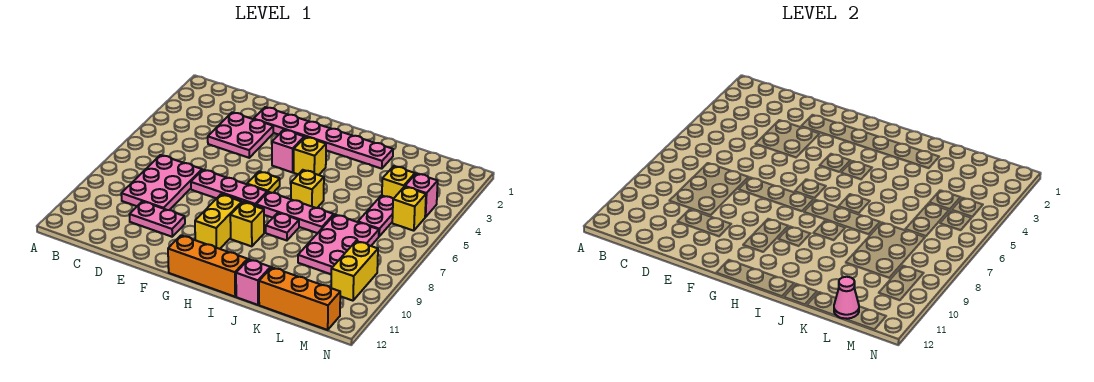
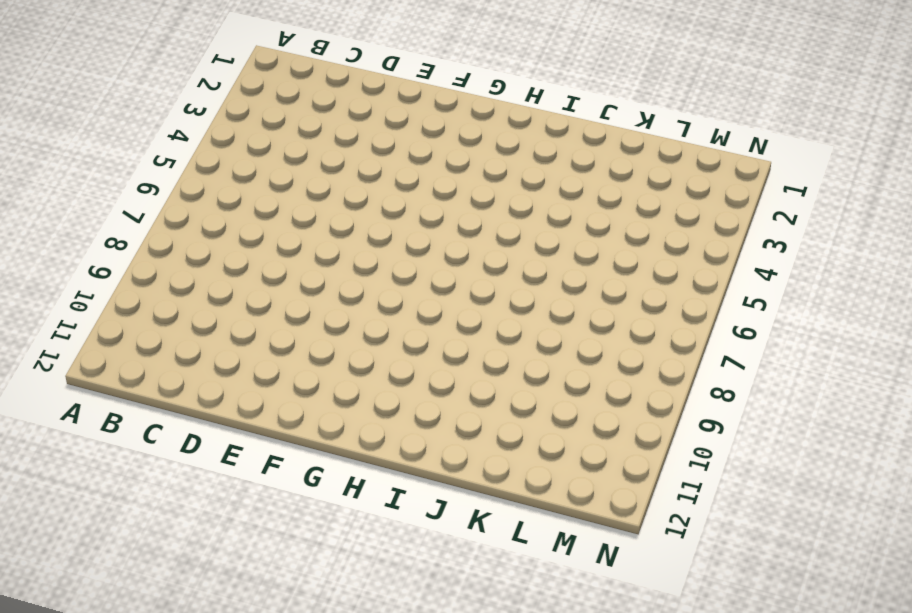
none -> pink plate C7:D9 level 1
none -> pink plate D3:E4 level 1
none -> pink plate D10:E10 level 1

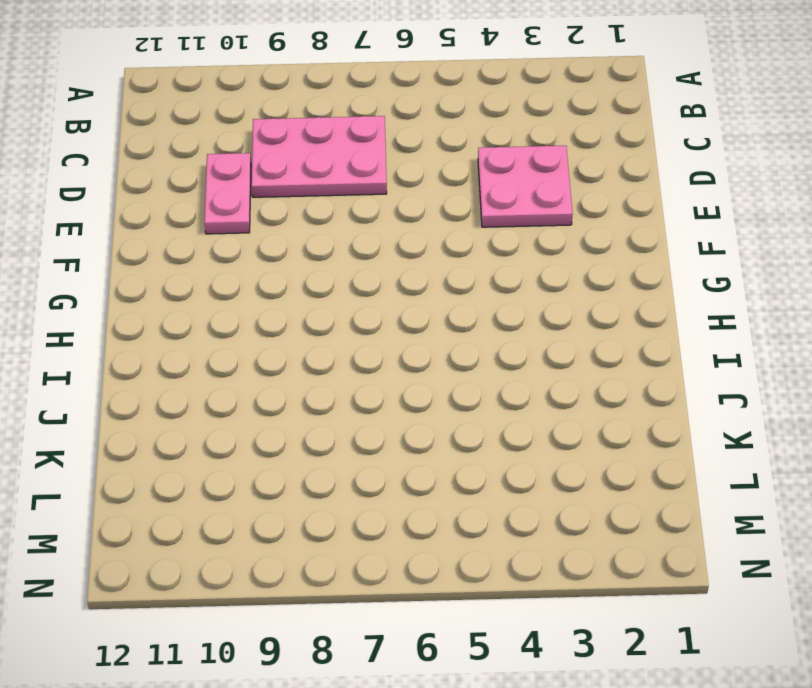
none -> pink plate E2:J2 level 1
none -> pink plate E7:G7 level 1
none -> pink brick G4 level 1

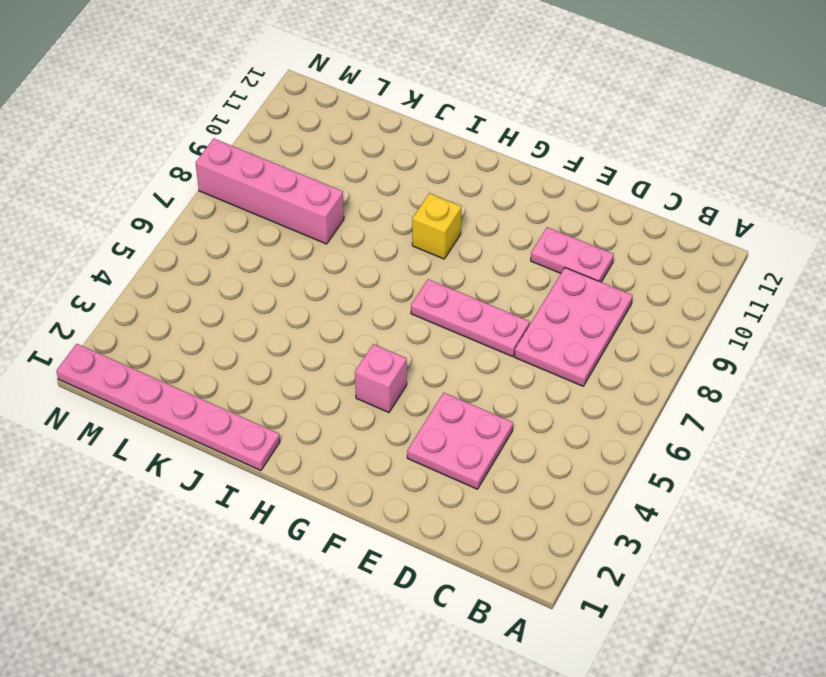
pink plate I1:N1 level 1 -> pink plate E2:J2 level 1
pink brick K8:N8 level 1 -> pink plate K7:L9 level 1
none -> yellow plate G6 level 1
none -> yellow brick G9:G10 level 1
none -> orange brick G12:I12 level 1

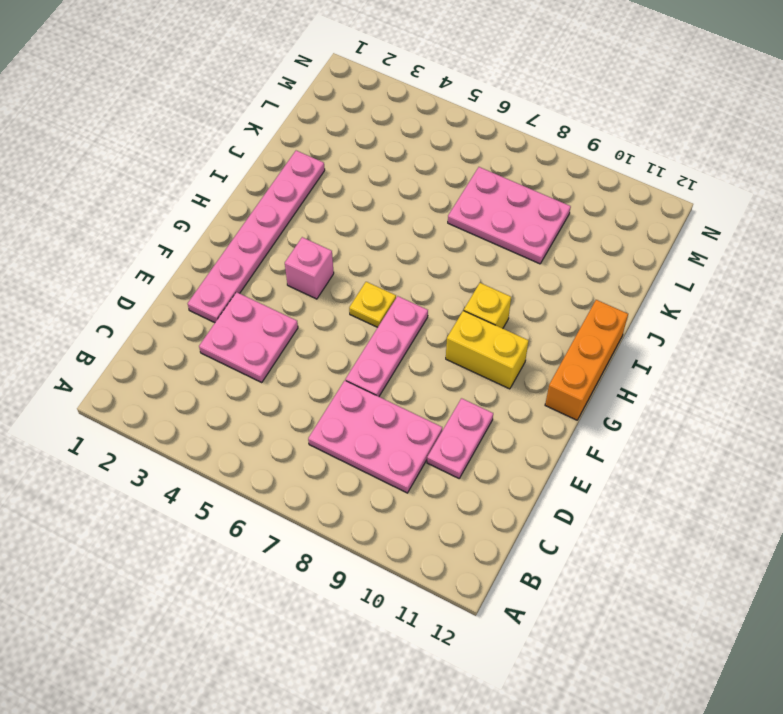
none -> yellow brick H4 level 1
none -> pink plate H7:J7 level 1
none -> yellow brick I6 level 1

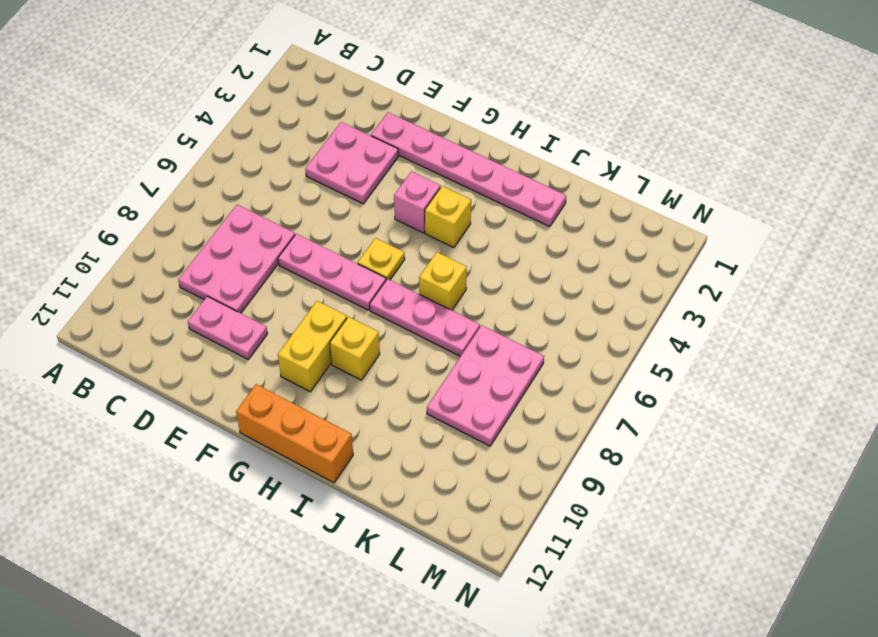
none -> pink plate I8 level 1
none -> pink brick J12 level 1
none -> orange brick K12:M12 level 1

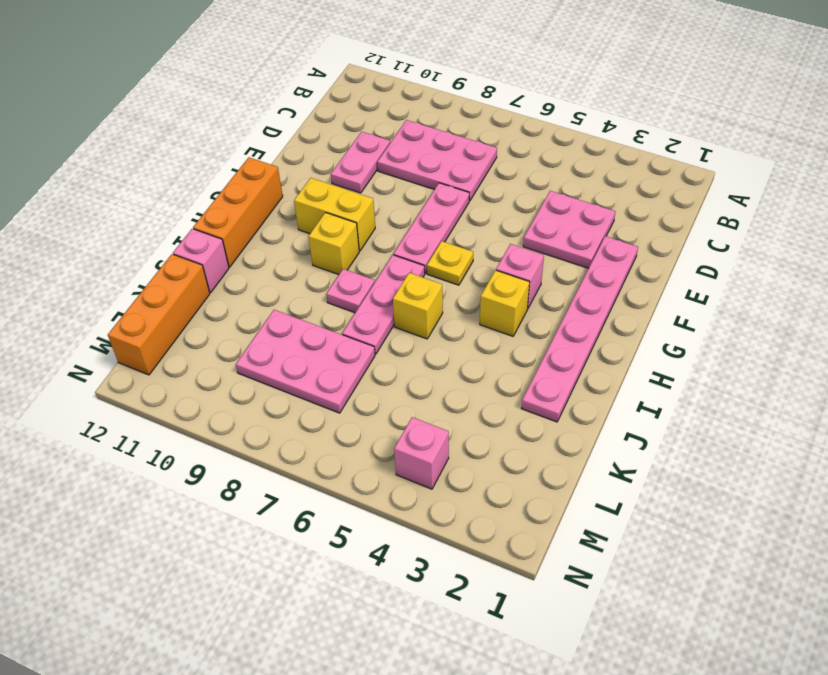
none -> yellow brick L4 level 1
none -> pink plate L5:L6 level 1
none -> yellow brick M5 level 1

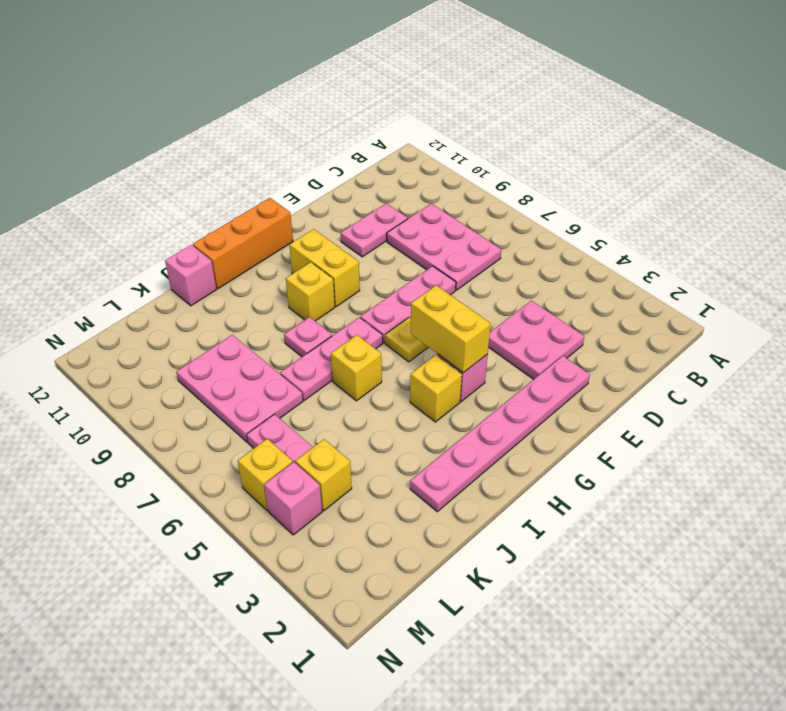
yellow brick G4:G5 level 2 -> yellow brick M9:M10 level 1
none -> orange brick K12:M12 level 1
none -> pink cone L12 level 2

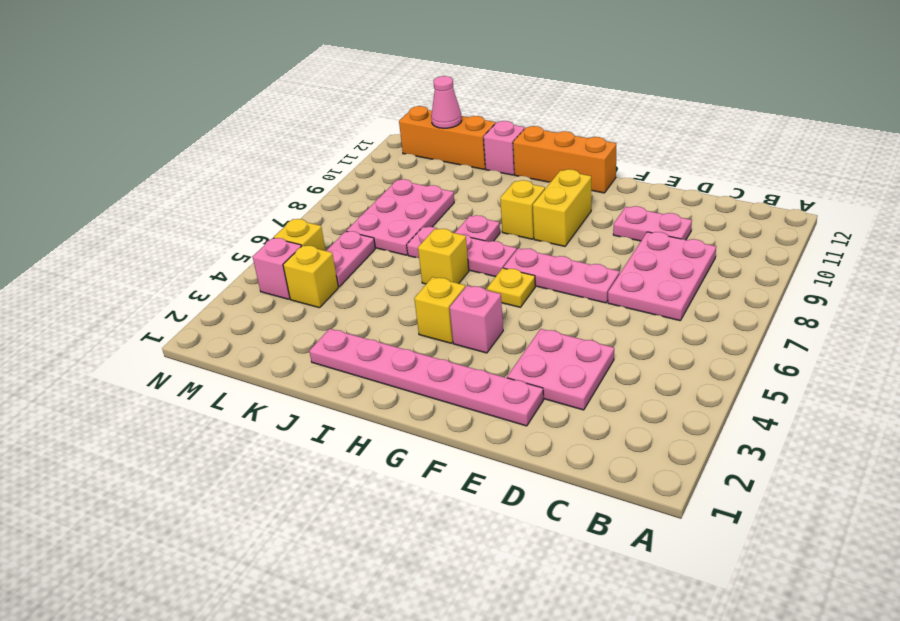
none -> yellow brick M9:M10 level 1

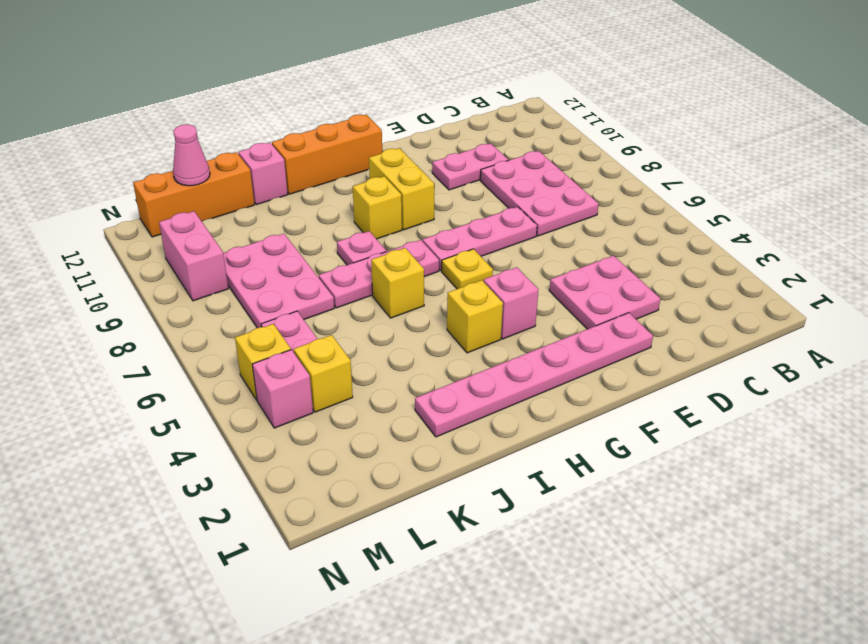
pink brick M9:M10 level 1 -> yellow brick M9:M10 level 1

